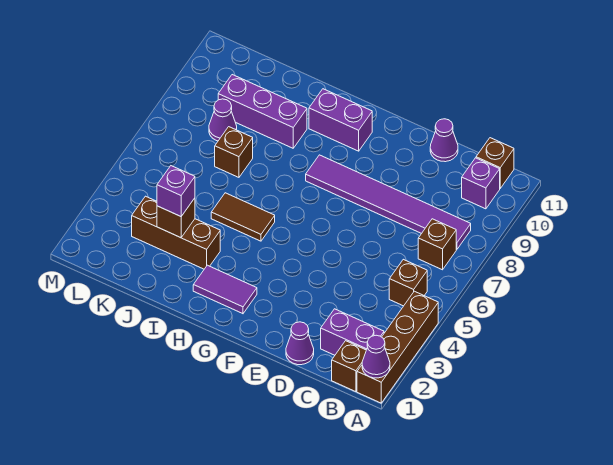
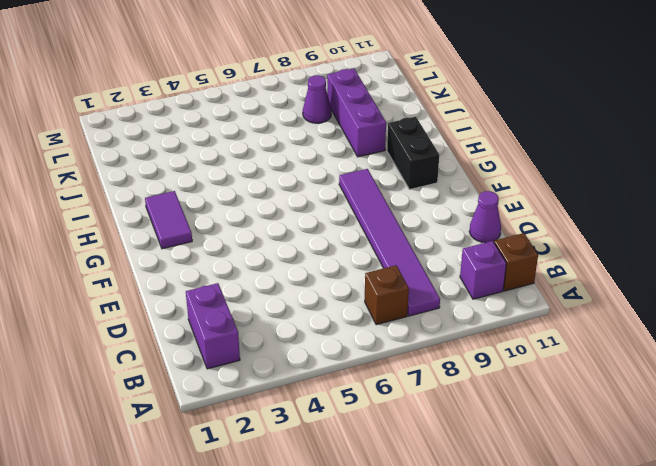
black brick G10:H10 level 1 -> purple brick G10:H10 level 1
none -> brown brick A1:A4 level 1
none -> brown brick B1 level 1
none -> brown brick B5 level 1

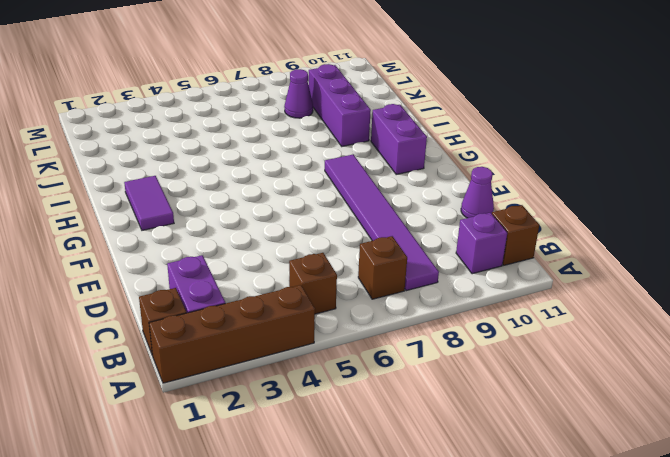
none -> purple cone D1 level 1
none -> brown tile H5:I5 level 1
none -> brown brick I3:K3 level 1

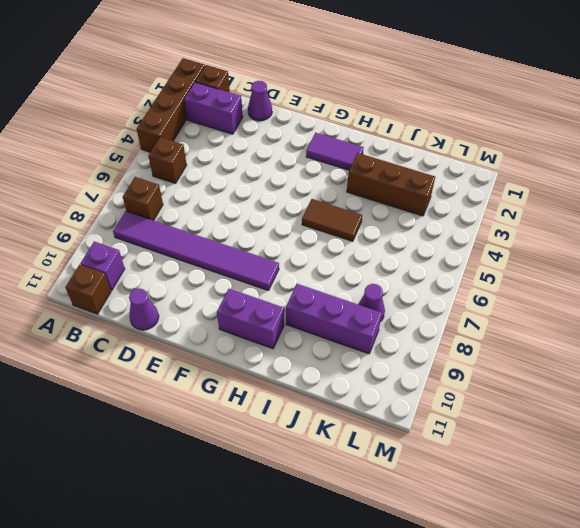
none -> brown brick J7 level 1
none -> purple cone A1 level 2
none -> brown brick J3 level 2

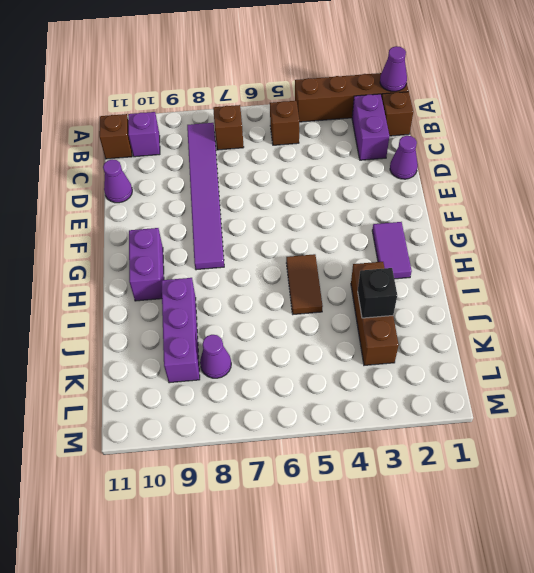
black brick J3 level 2 -> brown brick J3 level 2
none -> brown brick J7 level 1
none -> purple brick J3 level 3

